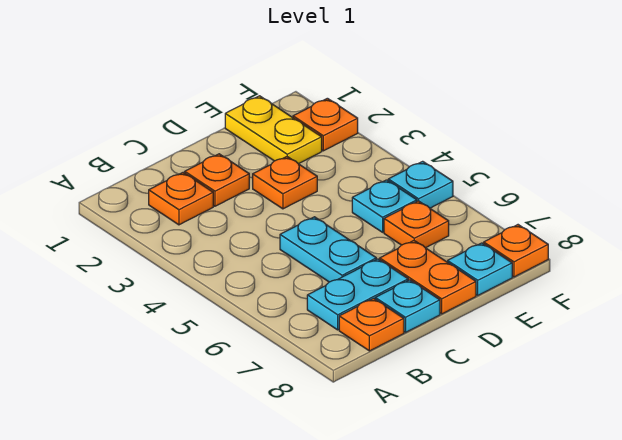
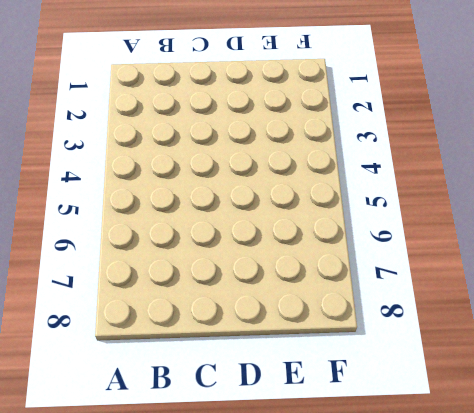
none -> orange plate B2 level 1
none -> cyan plate B7:C7 level 1
none -> orange plate B8 level 1

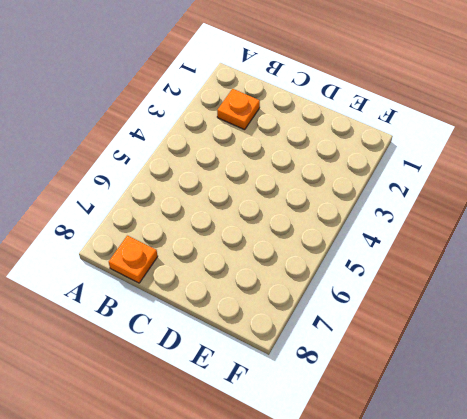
none -> cyan plate B7:C7 level 1
none -> orange plate C2 level 1
none -> cyan plate C5:C6 level 1

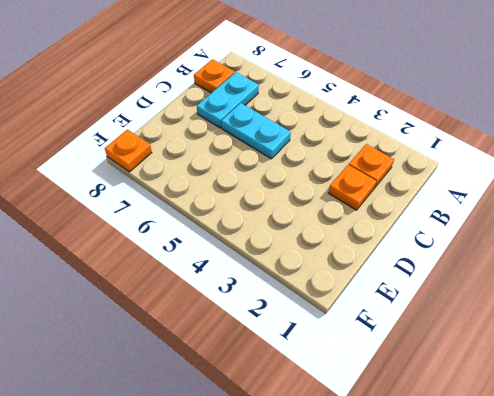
none -> cyan plate C8 level 1
none -> orange plate D3 level 1
none -> orange plate D7:D8 level 1

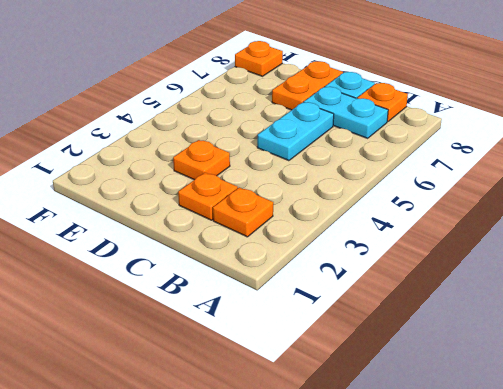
none -> yellow plate E1:E2 level 1
none -> cyan plate E5 level 1
none -> orange plate E6 level 1

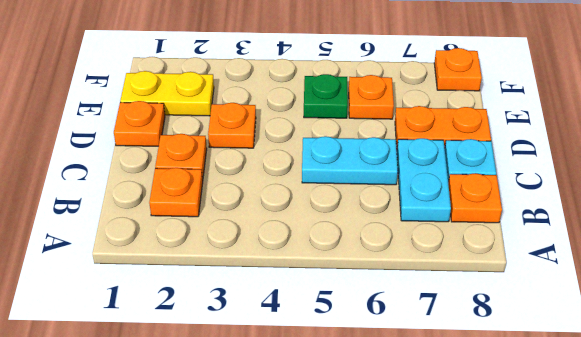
orange plate D1 level 1 -> orange plate F2 level 1
green plate E5 level 1 -> cyan plate E5 level 1
none -> cyan plate E8 level 1
none -> cyan plate F5 level 1

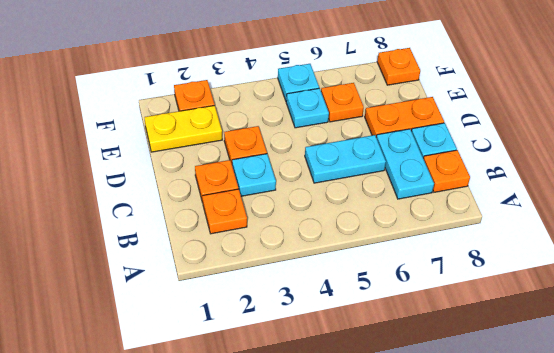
cyan plate C3 level 1 -> cyan plate E8 level 1

